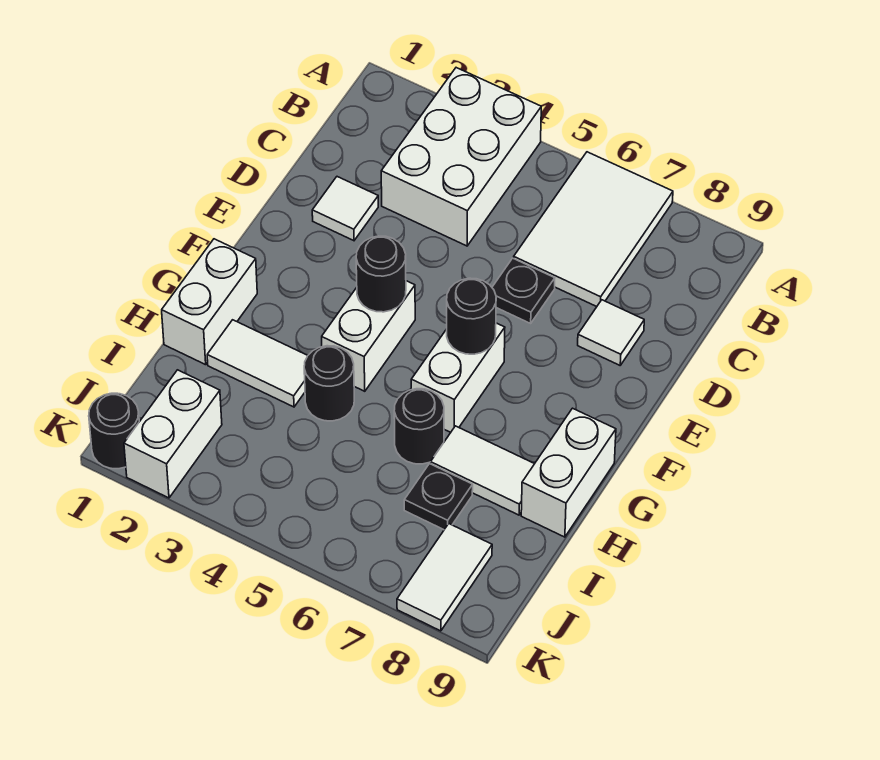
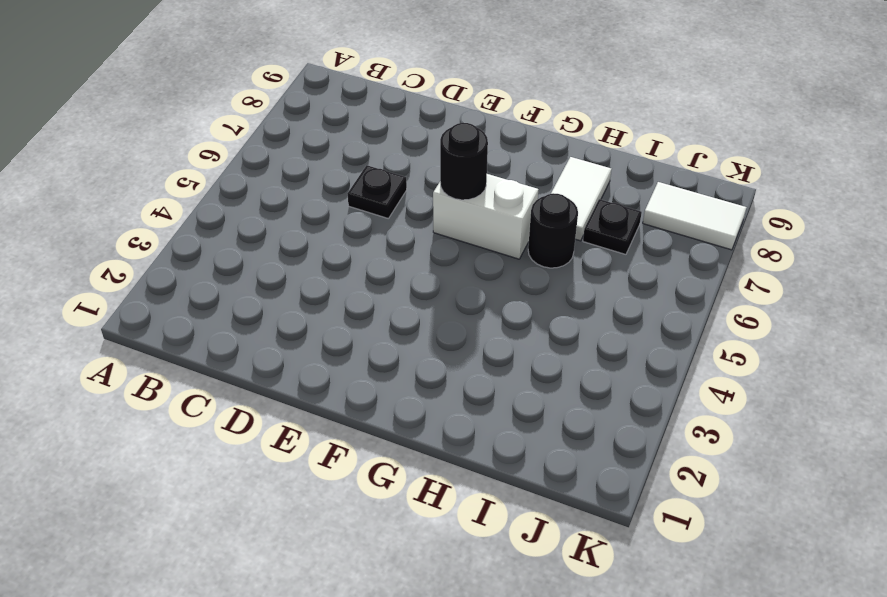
none -> white brick A3:C4 level 1
none -> white tile A6:C7 level 1
none -> white tile D2 level 1

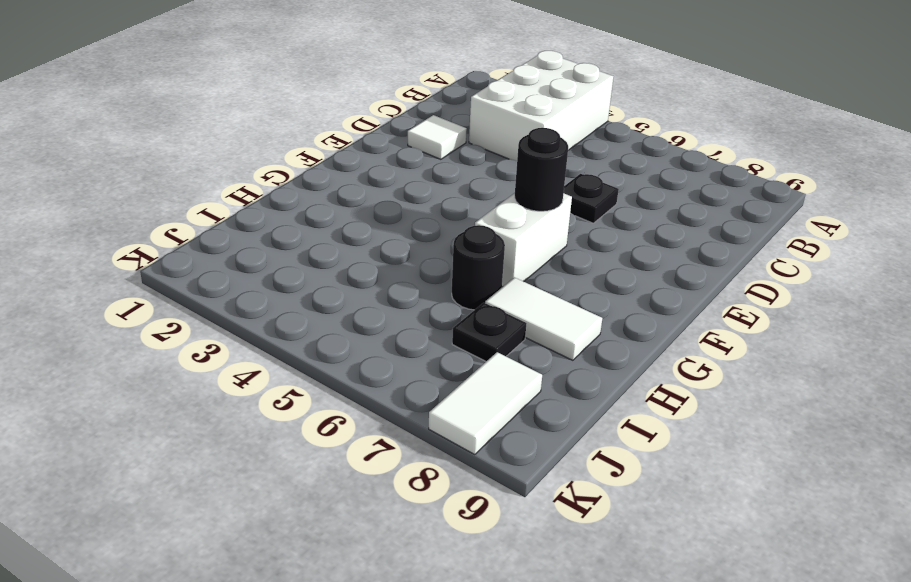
none -> white tile A6:C7 level 1
none -> white tile D8 level 1
none -> white brick F4:G4 level 1

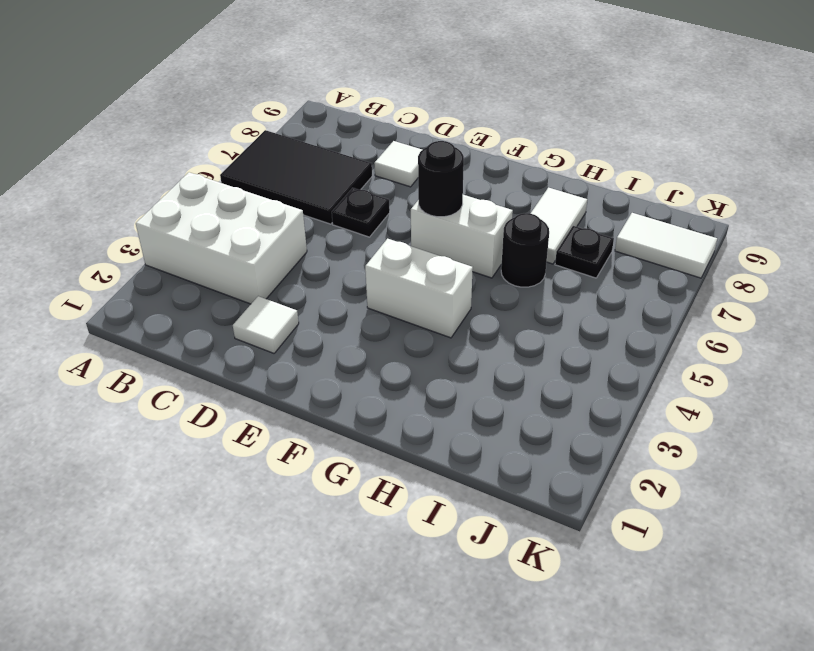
black tile A6:C7 level 1 -> white tile A6:C7 level 1
none -> white brick G1:H1 level 1
none -> white brick G9:H9 level 1
none -> white tile H2:H3 level 1

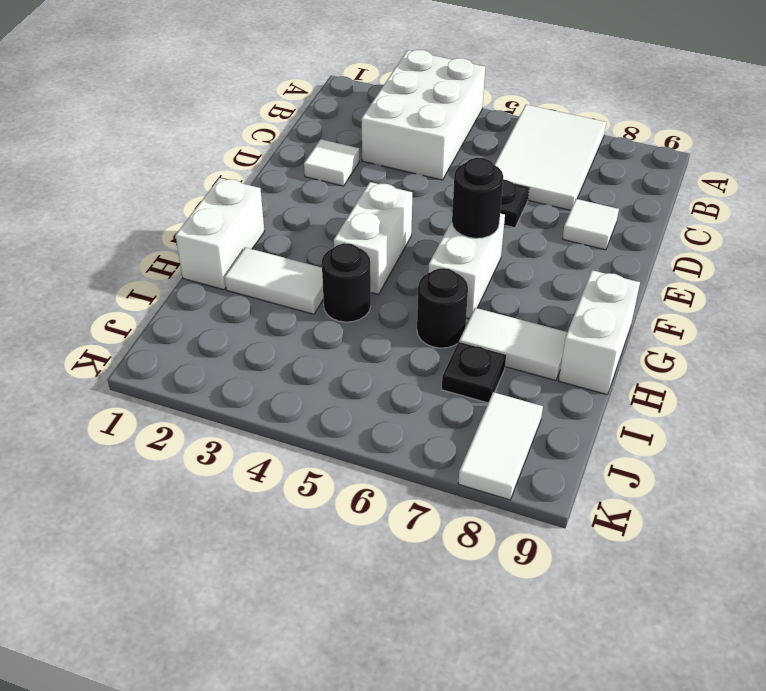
none -> white brick J2:K2 level 1
none -> black round brick K1 level 1
none -> black round brick F4 level 2

